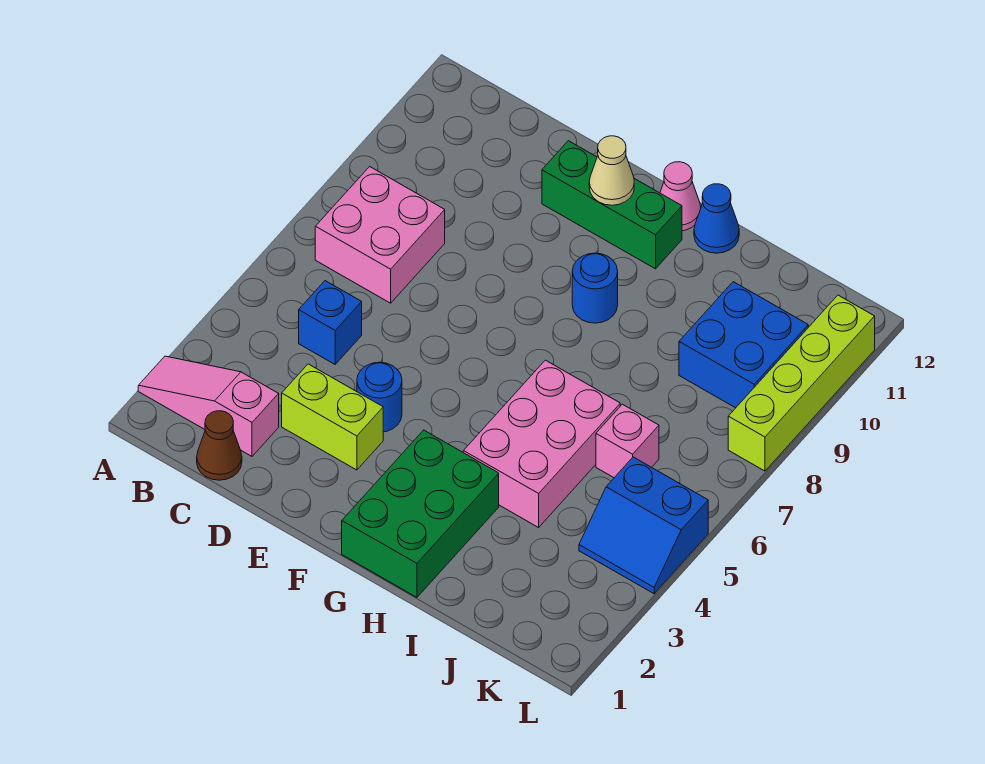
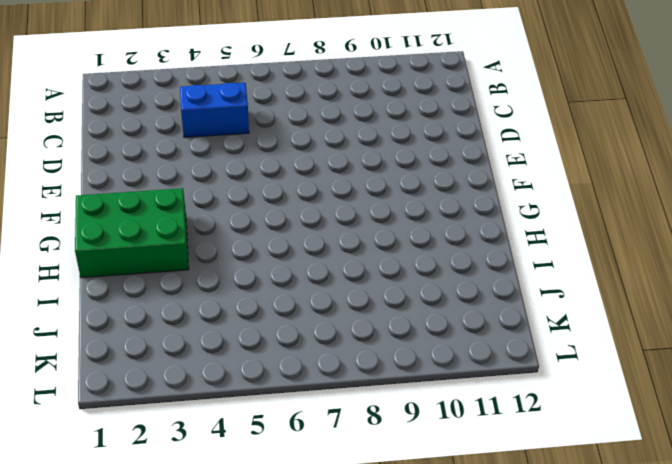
blue brick C4:C5 level 1 -> blue brick C5 level 1
none -> pink slope A2:C2 level 1 top C
none -> pink brick B7:C8 level 1
none -> brown cone C1 level 1

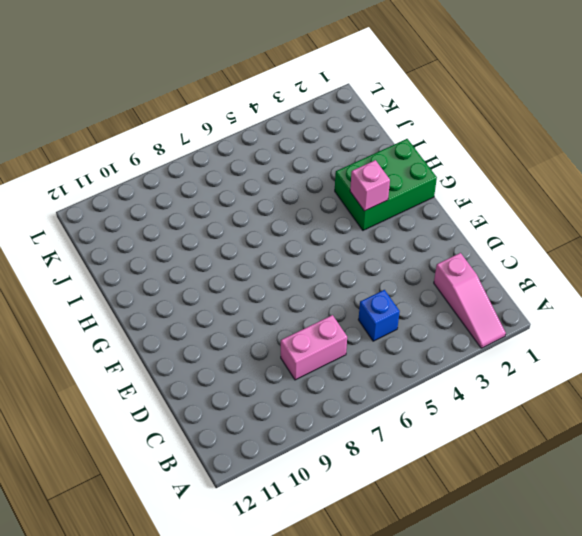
pink brick C7:C8 level 1 -> pink brick B7:C8 level 1
pink brick G3 level 2 -> pink brick J6 level 1
none -> brown cone C1 level 1
none -> lime brick D3:E3 level 1
none -> blue round brick E4 level 1

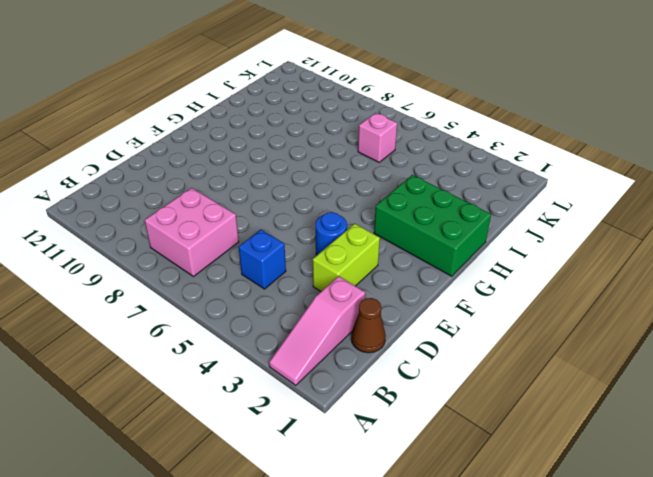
none -> green brick E11:G11 level 1
none -> blue round brick G9 level 1
none -> pink cone G12 level 1

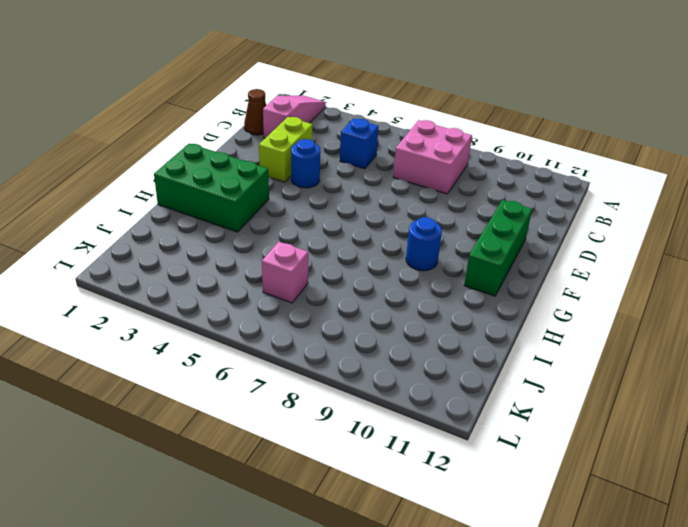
none -> pink cone G12 level 1
none -> pink brick H4:I6 level 1
none -> blue cone H12 level 1

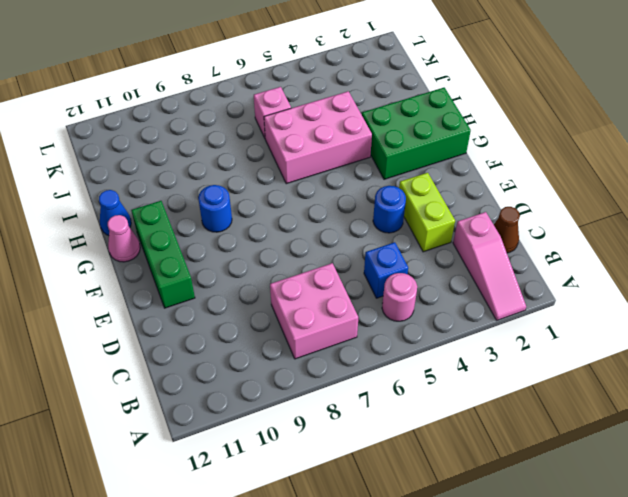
pink round brick B5 level 1 -> none
none -> blue brick J9:K10 level 1
none -> blue slope K4:L5 level 1 top 5
none -> lime brick L8:L11 level 1

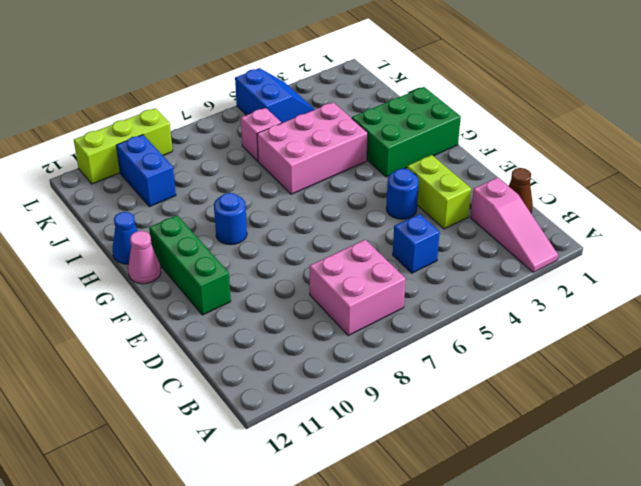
blue brick J10:K10 level 1 -> blue brick J9:K10 level 1
lime brick L9:L11 level 1 -> lime brick L8:L11 level 1
none -> tan cone F11 level 2

